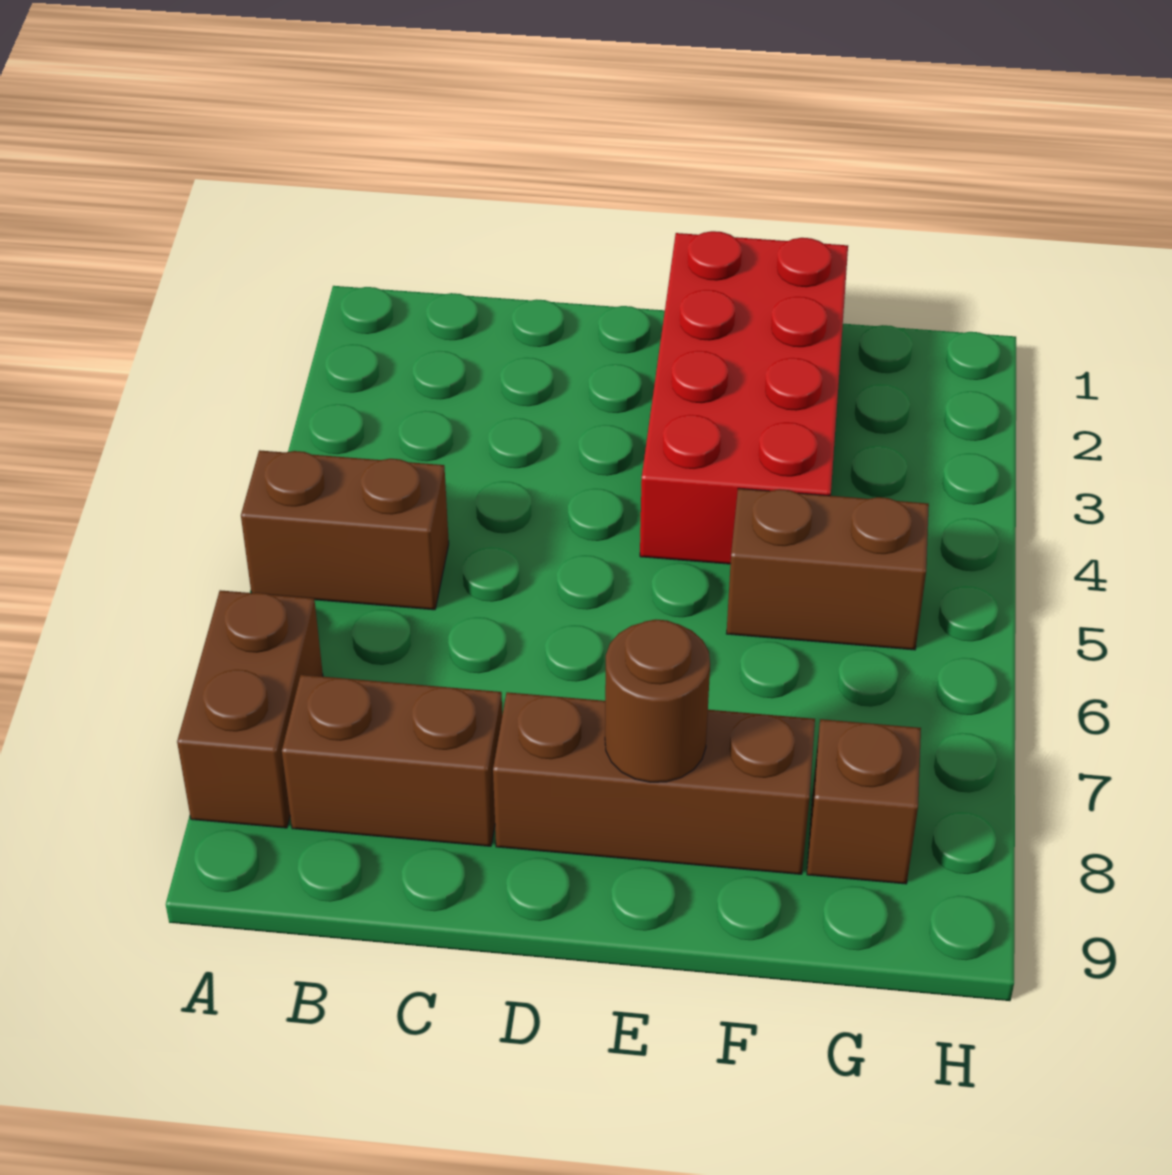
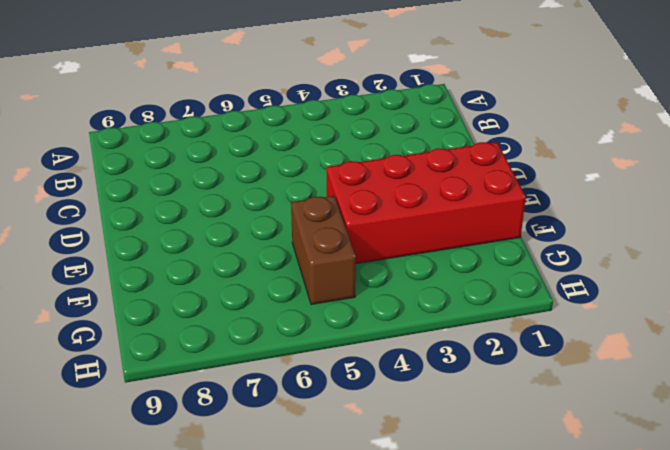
none -> brown brick A5:B5 level 1
none -> brown brick A7:A8 level 1

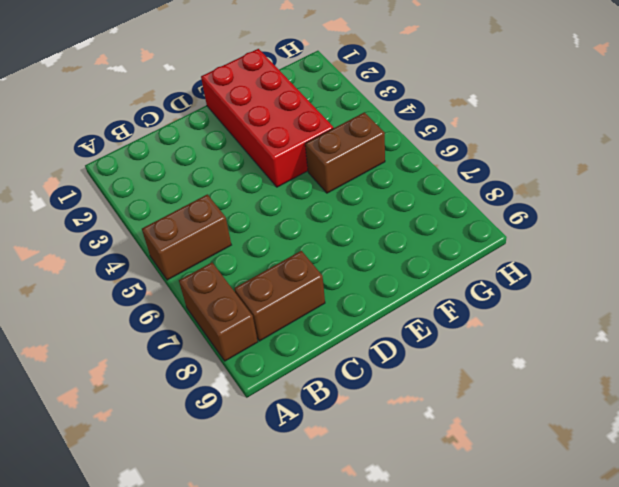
none -> brown brick D8:F8 level 1
none -> brown brick G8 level 1

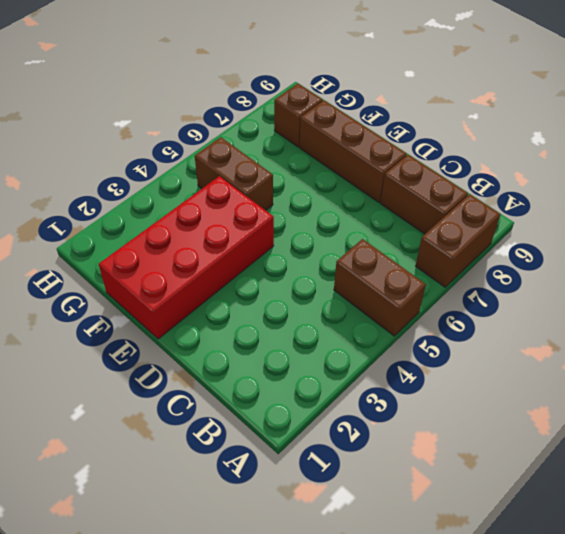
none -> brown round brick E8 level 2

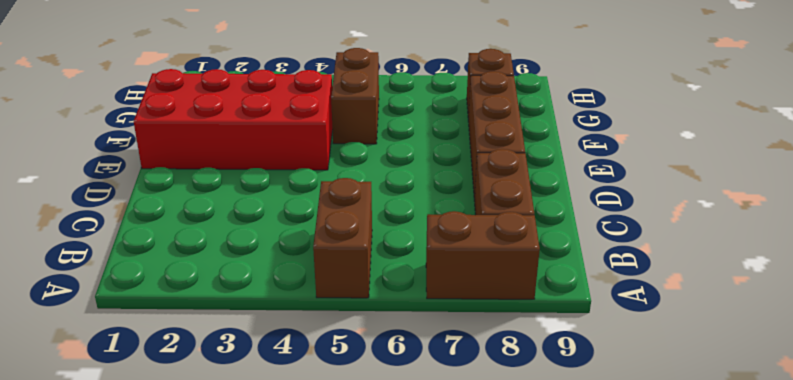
none -> brown round brick E8 level 2

